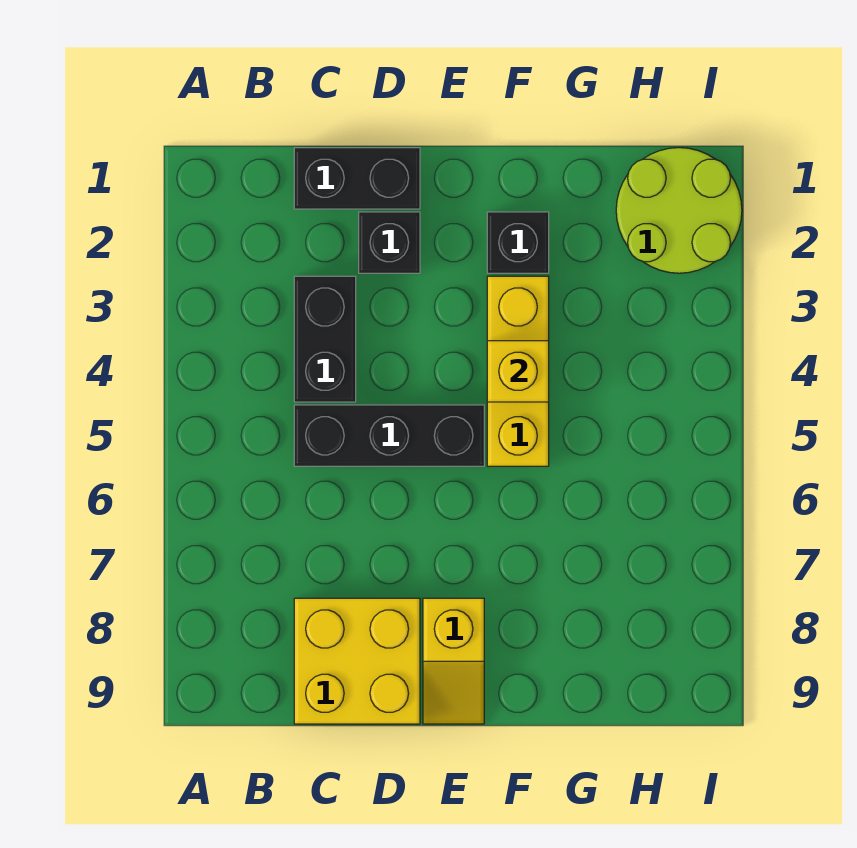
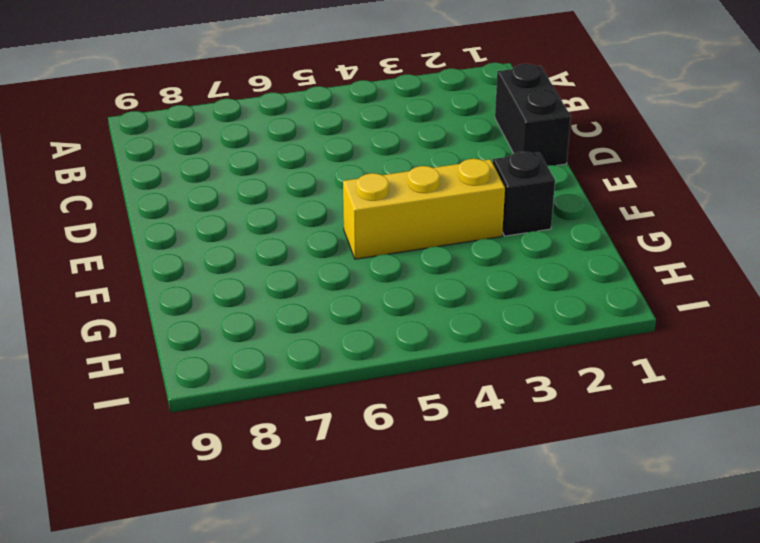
none -> black brick C3:C4 level 1
none -> black brick C5:E5 level 1

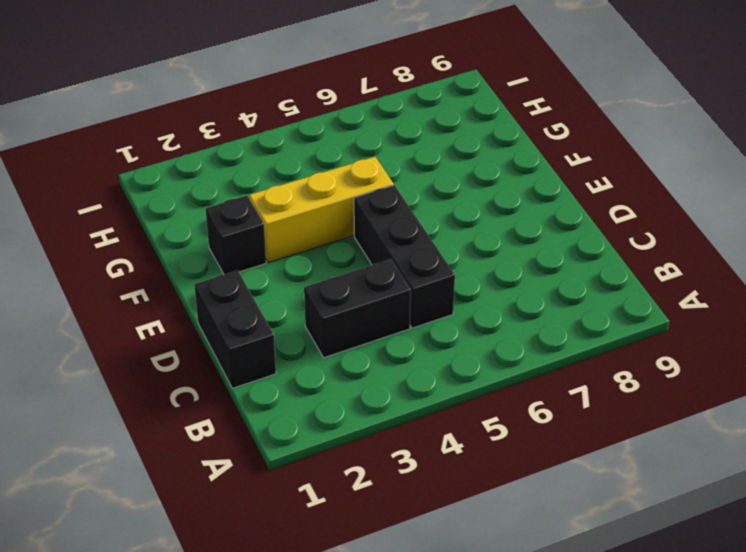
none -> yellow brick C8:D9 level 1
none -> black brick D2 level 1

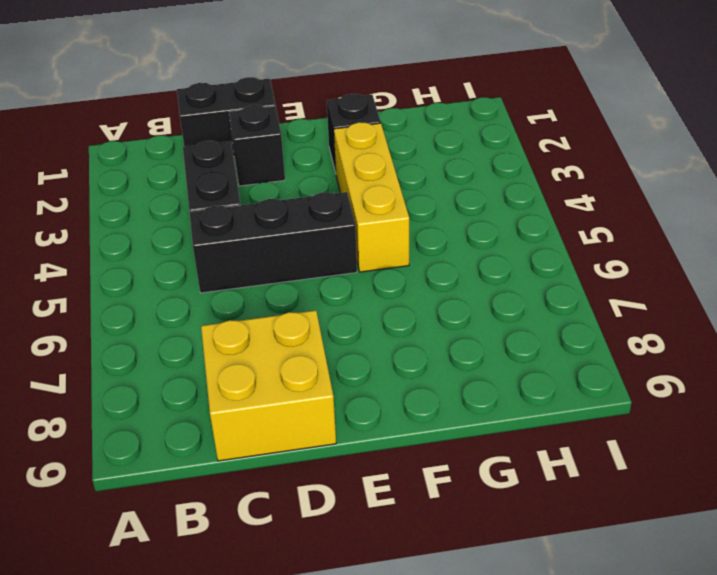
none -> yellow slope E8:E9 level 1 top 8
none -> lime round brick H1:I2 level 1

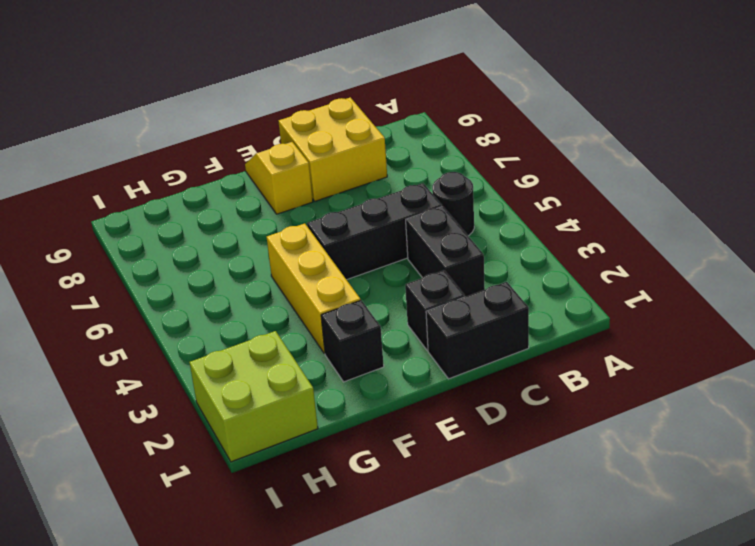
black round brick B5 level 1 -> none
lime brick H1:I2 level 1 -> lime round brick H1:I2 level 1
none -> yellow brick F4 level 2

